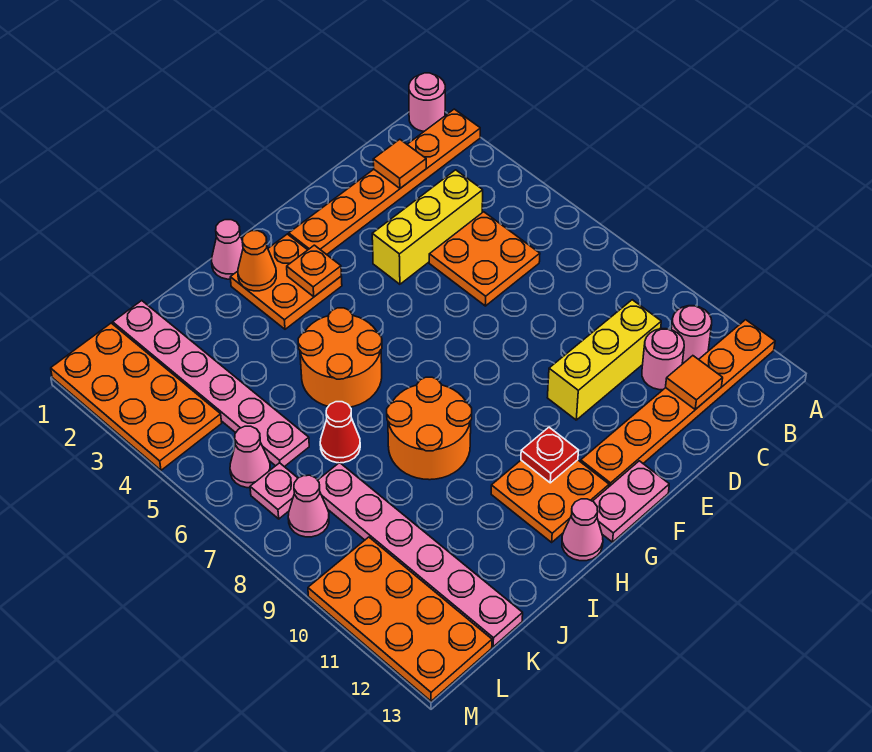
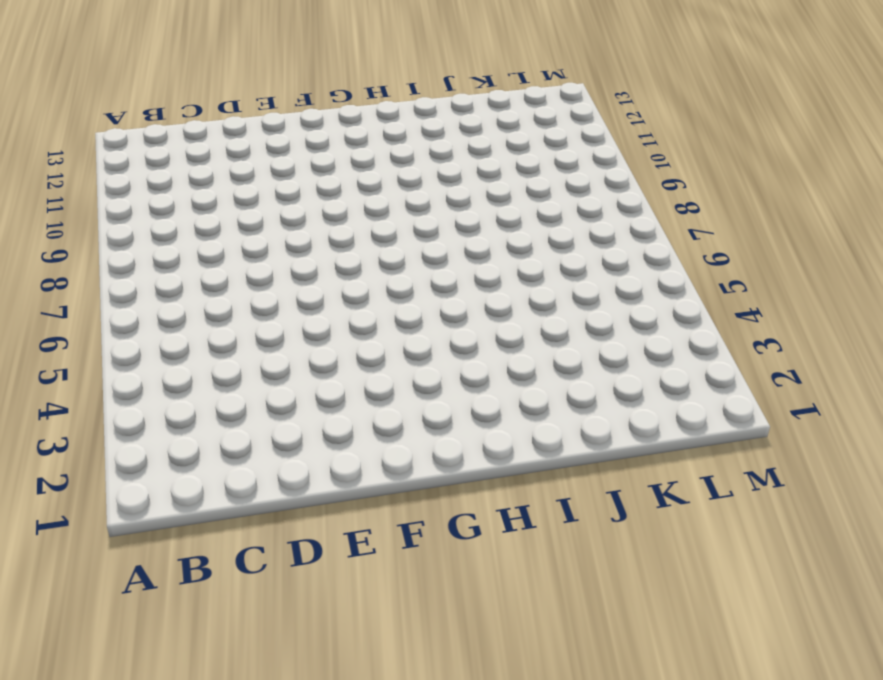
none -> pink round brick A1 level 1
none -> orange plate A2:F2 level 1
none -> orange plate A12:F12 level 1

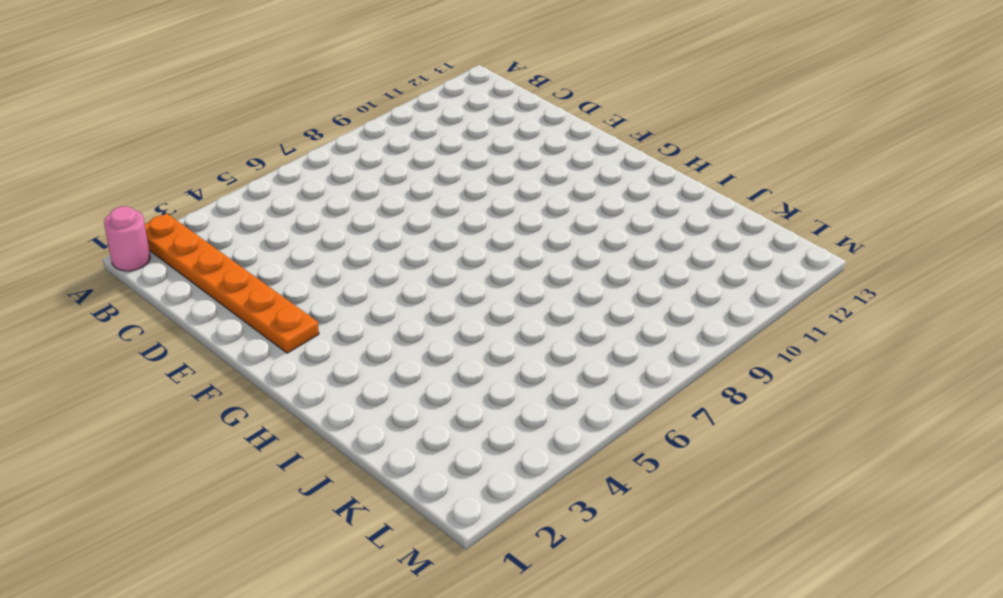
none -> orange plate A12:F12 level 1
none -> pink round brick B11 level 1
none -> yellow brick C4:E4 level 1

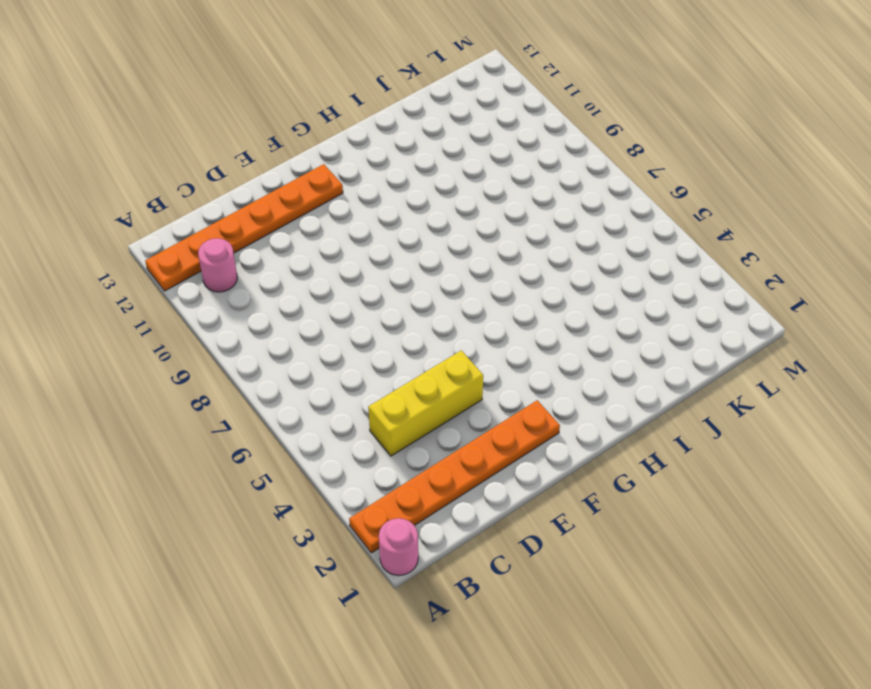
none -> orange plate C5:D6 level 1
none -> yellow brick C10:E10 level 1
none -> pink round brick C11 level 1

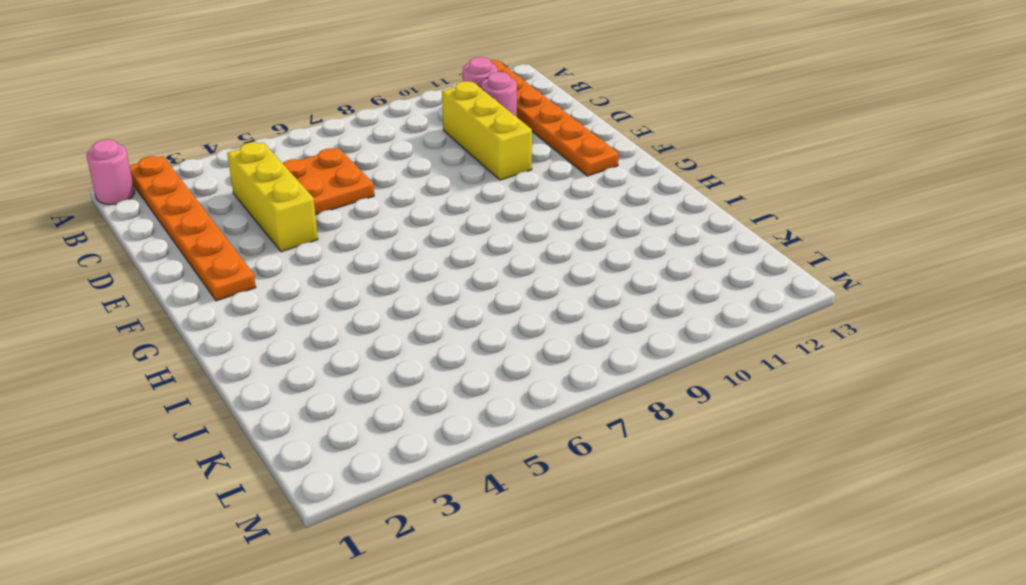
none -> pink plate F13:G13 level 1
none -> orange plate G2:H3 level 1
none -> orange plate G11:H12 level 1

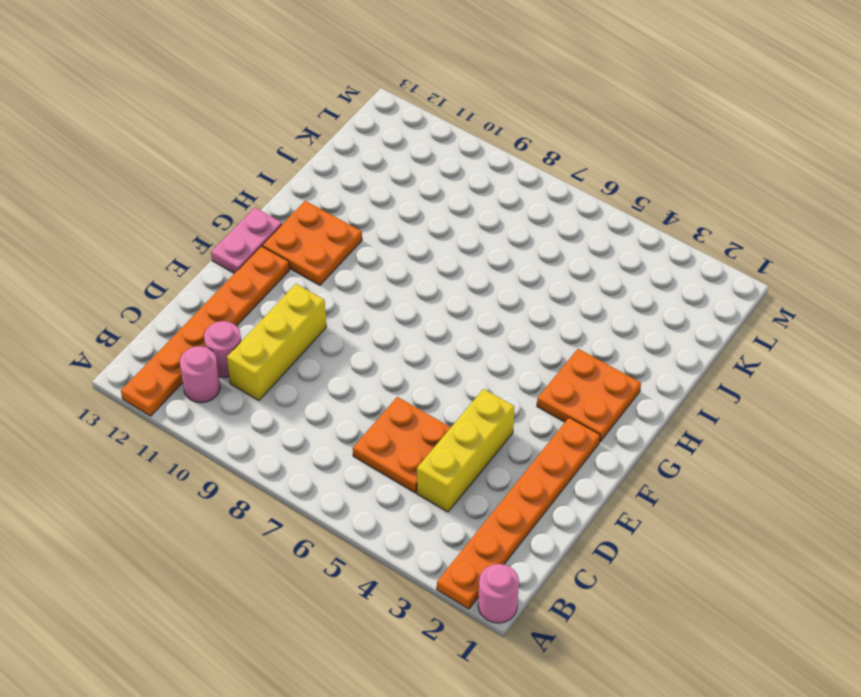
none -> pink cone H1 level 1
none -> orange round brick H5:I6 level 1
none -> orange round brick H8:I9 level 1

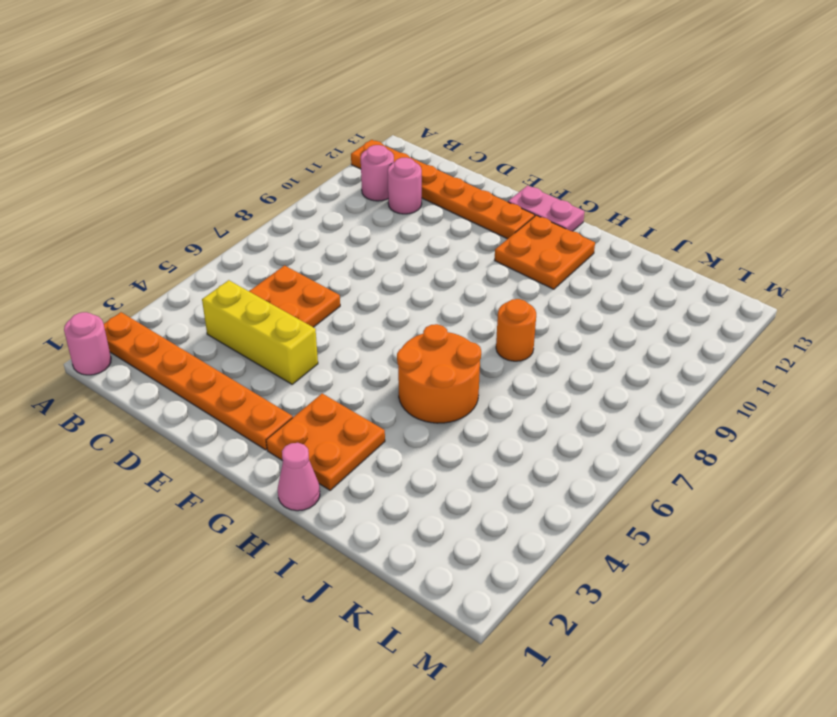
orange round brick I8 level 1 -> orange round brick H8:I9 level 1
none -> yellow brick C10:E10 level 1
none -> pink cone H13 level 1
none -> red cone J7 level 1

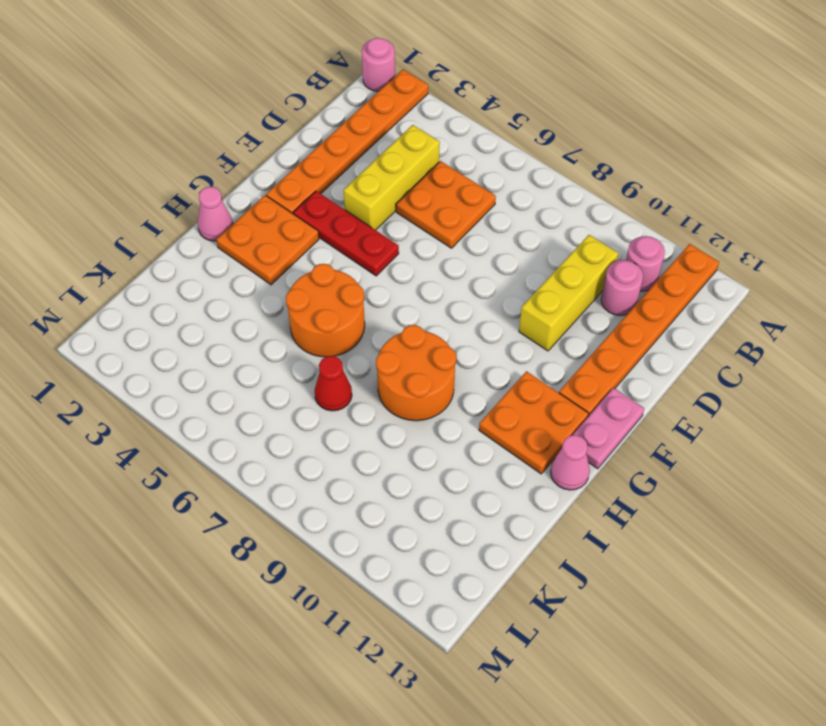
red plate F3:F5 level 1 -> none
none -> pink plate K1:K6 level 1
none -> pink plate K8:K13 level 1
none -> orange plate L1:M4 level 1

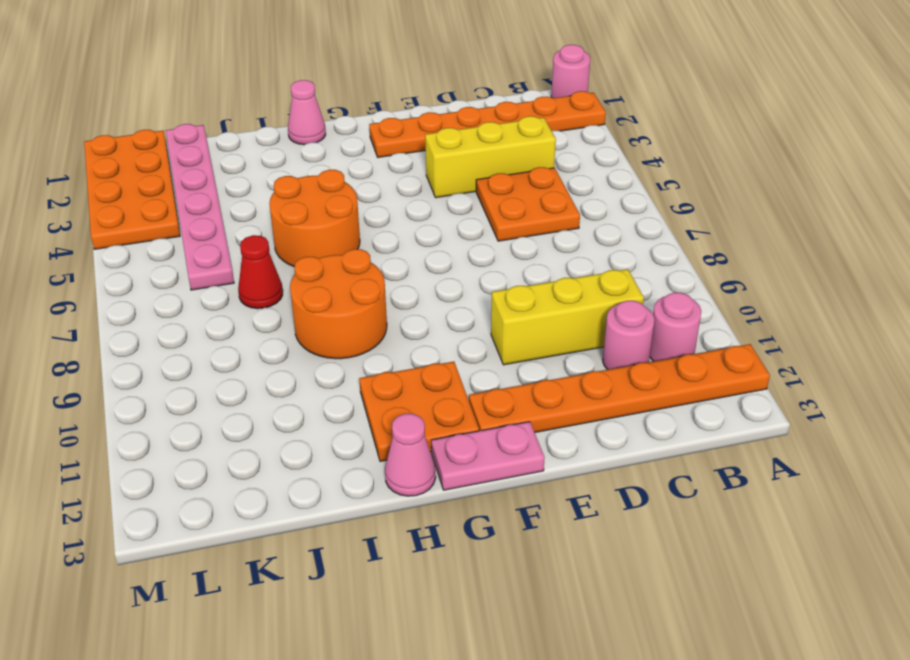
none -> orange plate G2:H3 level 1
none -> pink plate K8:K13 level 1
none -> pink cone L6 level 1

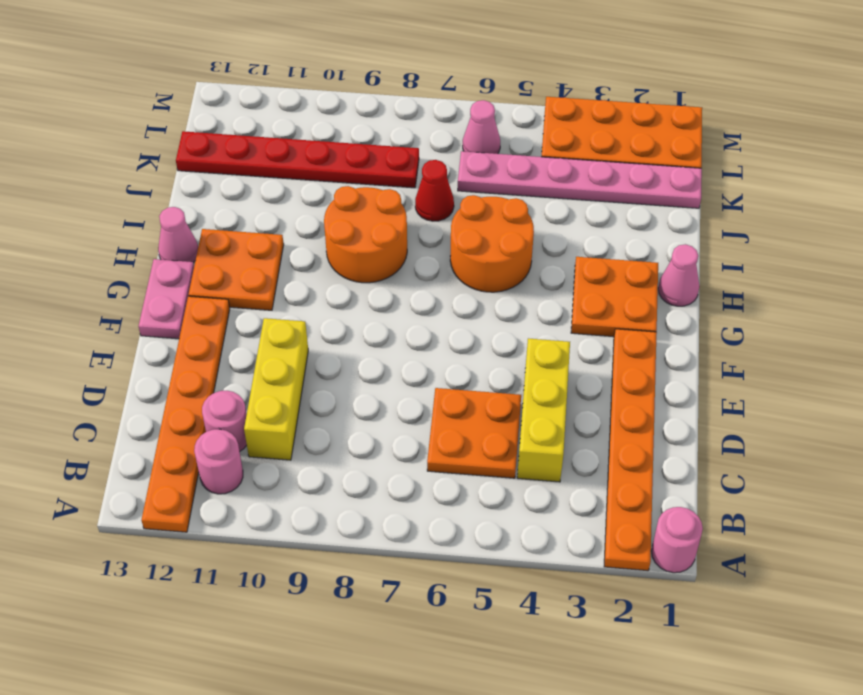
red plate K8:K13 level 1 -> pink plate K8:K13 level 1
none -> pink plate L7 level 1
none -> pink cone L8 level 1
none -> orange plate L10:M13 level 1

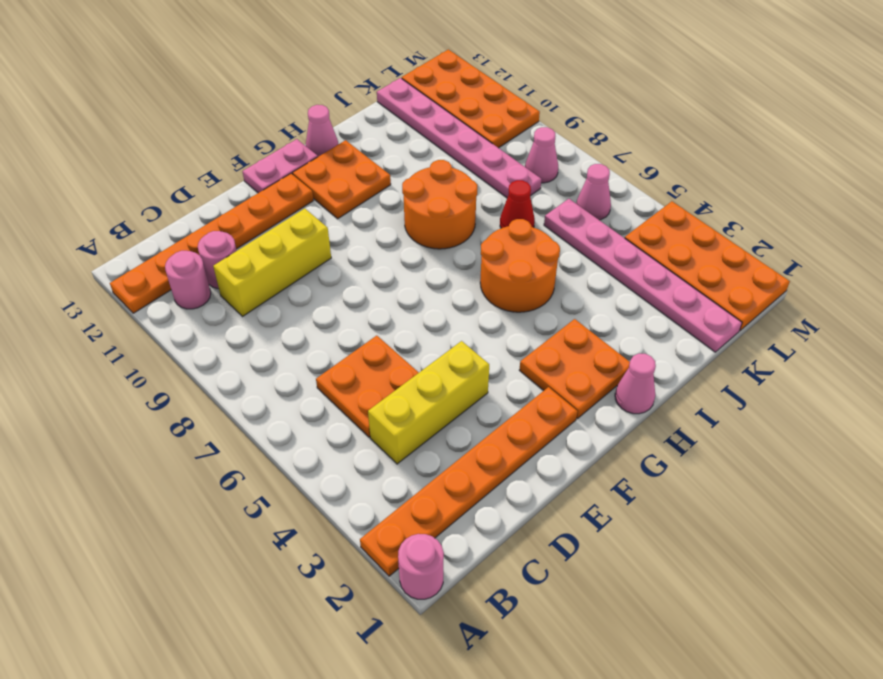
none -> pink plate L7 level 1
none -> orange tile C2 level 2
none -> orange tile C12 level 2

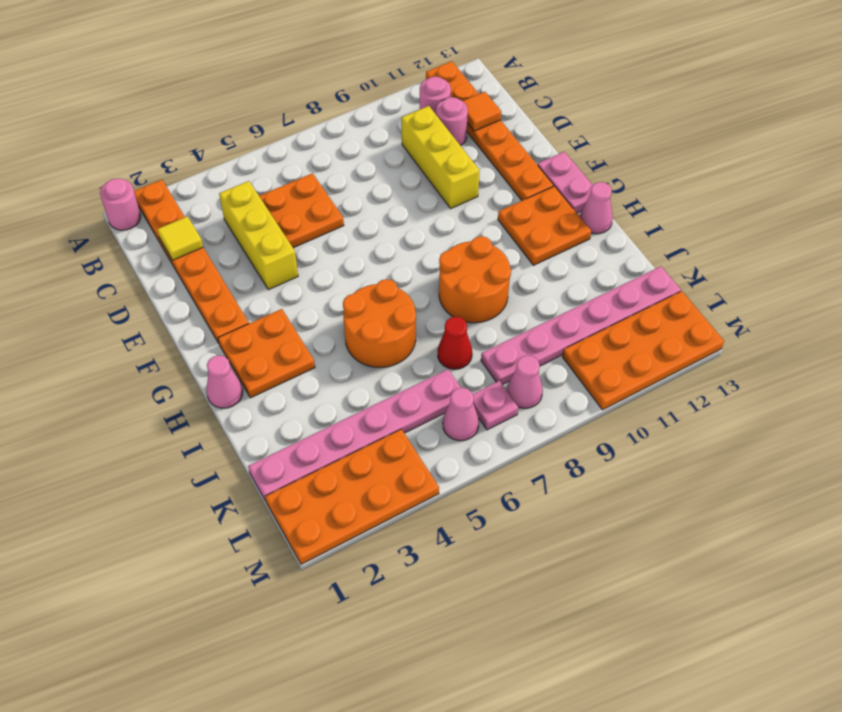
yellow tile C2 level 2 -> orange tile C2 level 2
none -> orange plate G3 level 2
none -> red plate G11 level 2
none -> orange cone H2 level 2

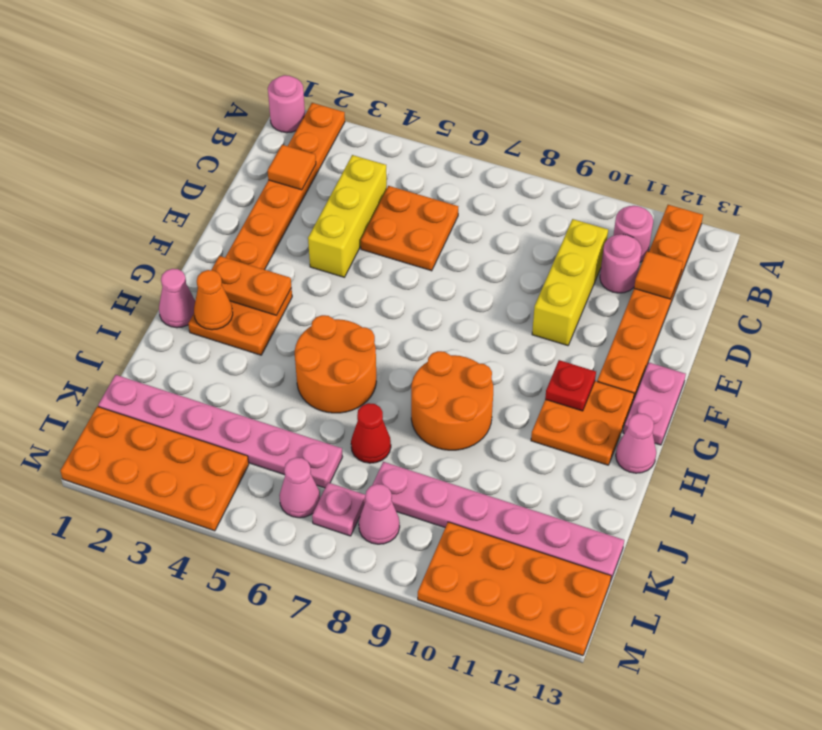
orange plate G2:G3 level 2 -> orange plate G3 level 2

